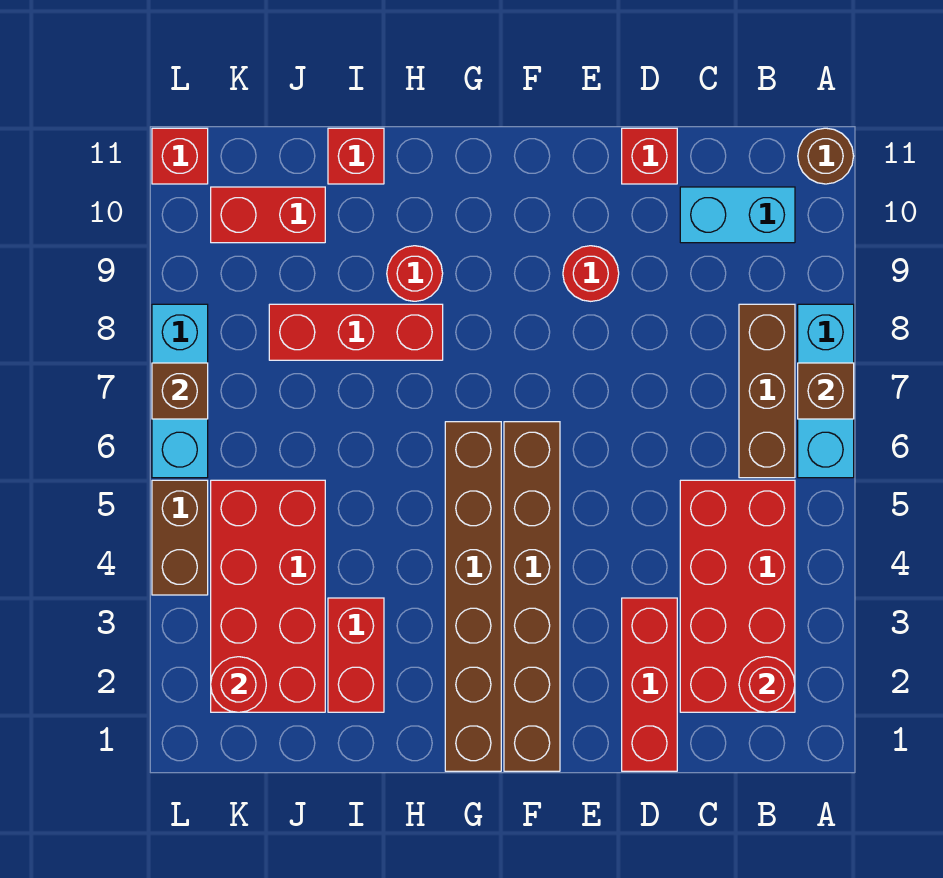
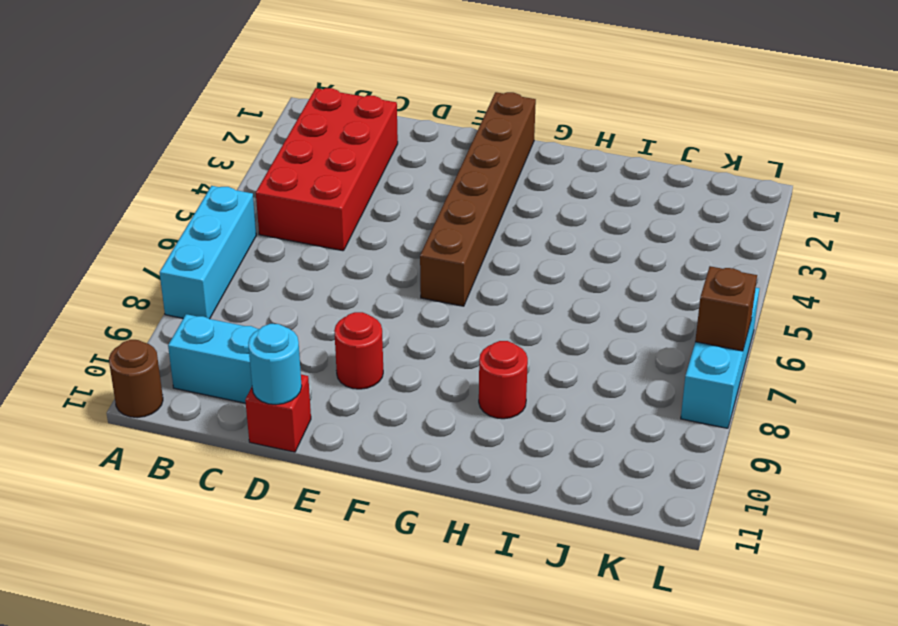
cyan round brick D11 level 2 -> none
none -> brown brick B6:B8 level 1
none -> red brick D1:D3 level 1
none -> brown brick G1:G6 level 1

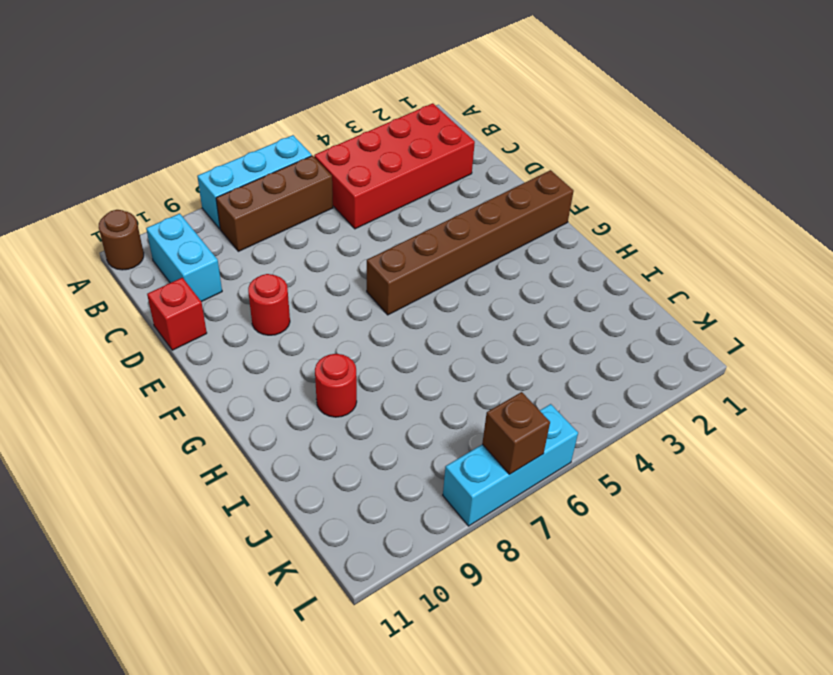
none -> red brick D1:D3 level 1
none -> brown brick G1:G6 level 1
none -> red brick H8:J8 level 1

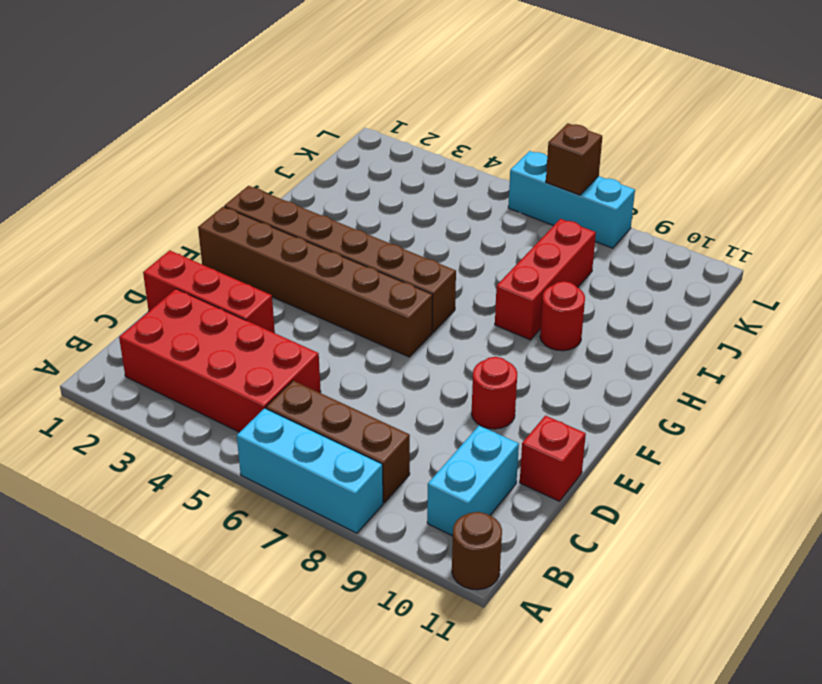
none -> red brick I2:I3 level 1
none -> red brick I11 level 1
none -> red brick J2:K5 level 1

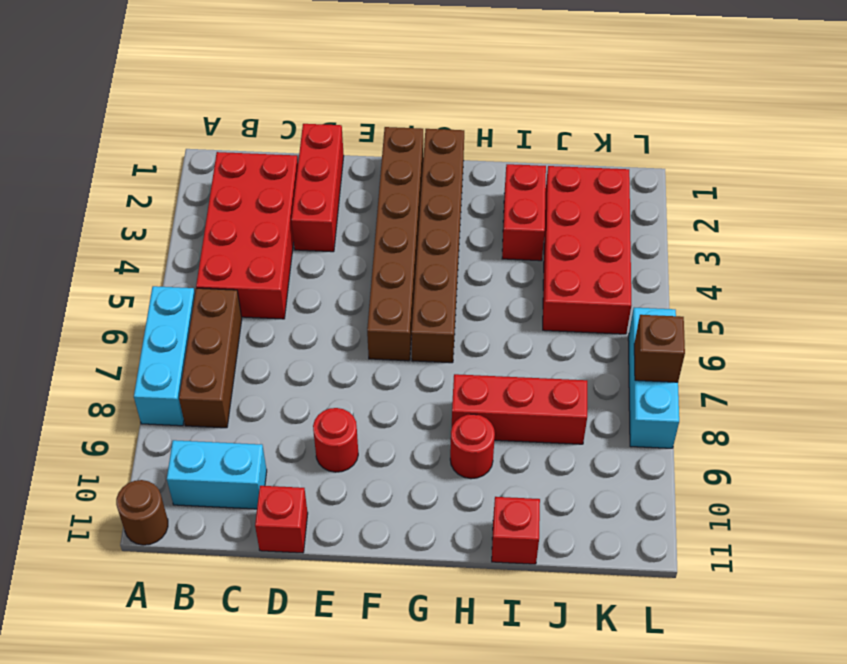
none -> red brick J10:K10 level 1
none -> brown brick L4:L5 level 1
none -> red brick L11 level 1

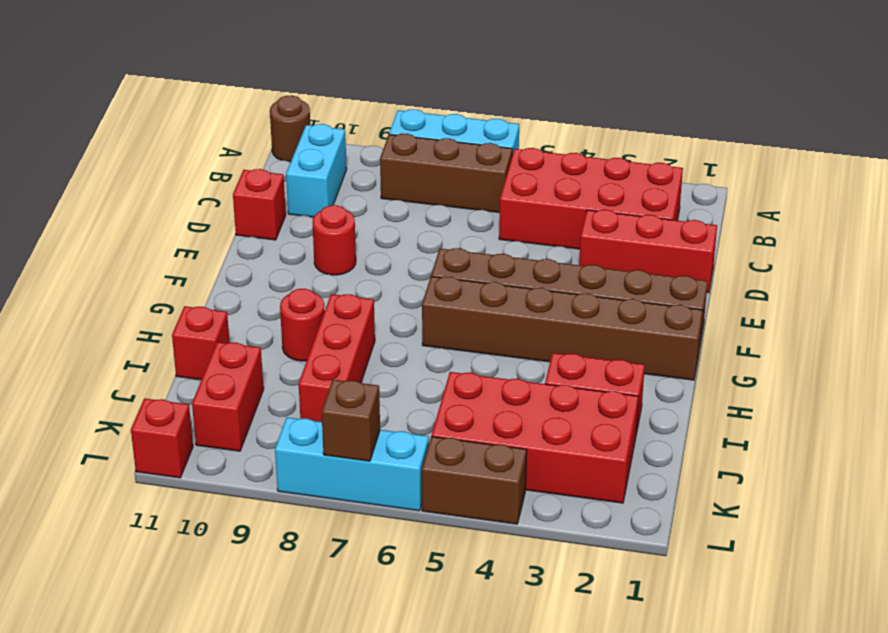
none -> brown brick A7 level 2
none -> red round brick B2 level 2
none -> red round brick K2 level 2

